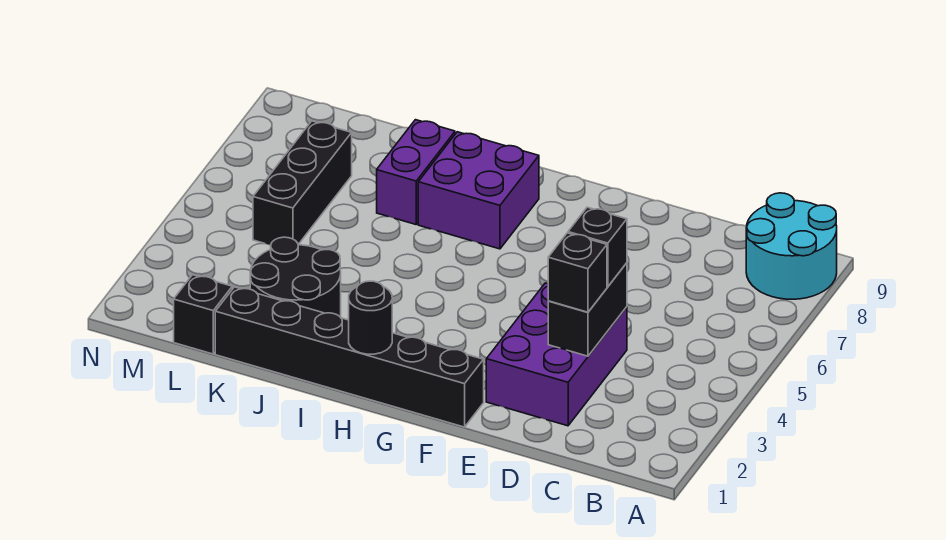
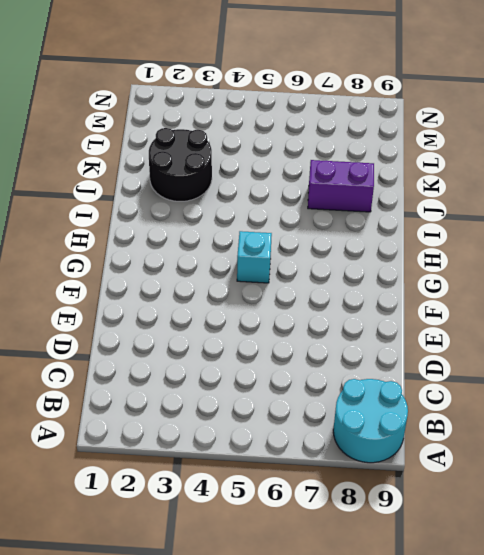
cyan brick G5 level 1 -> none
none -> purple brick D2:E4 level 1
none -> black brick F1:K1 level 1
none -> purple brick H7:I8 level 1

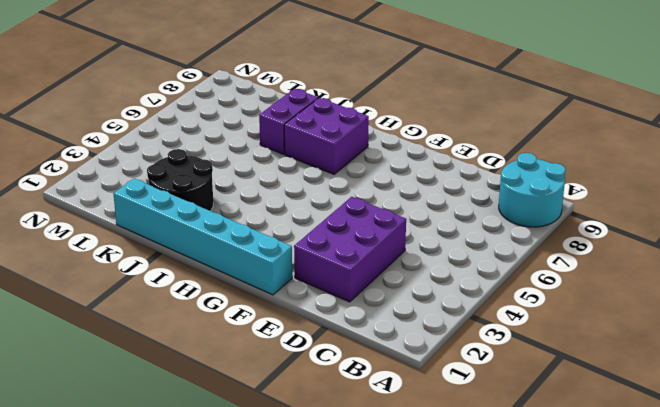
cyan brick F1:K1 level 1 -> black brick F1:K1 level 1
none -> black brick L1 level 1
none -> black brick L5:L7 level 1
none -> black brick D3:D4 level 2

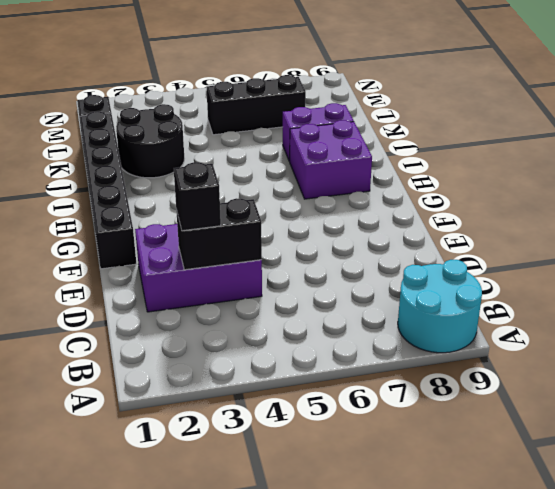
none -> black round brick H1 level 2
none -> black brick D4 level 3

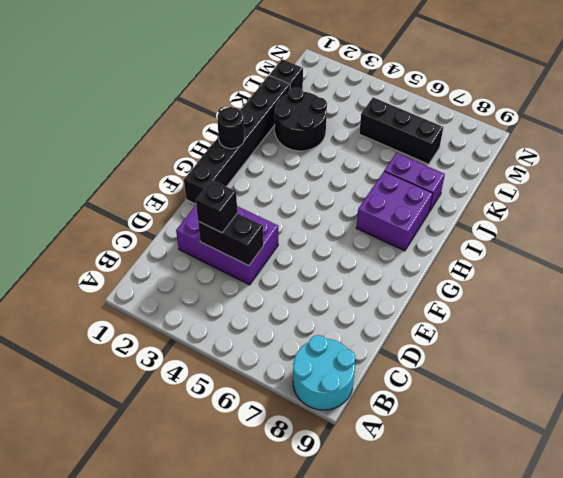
none -> black brick D4 level 3

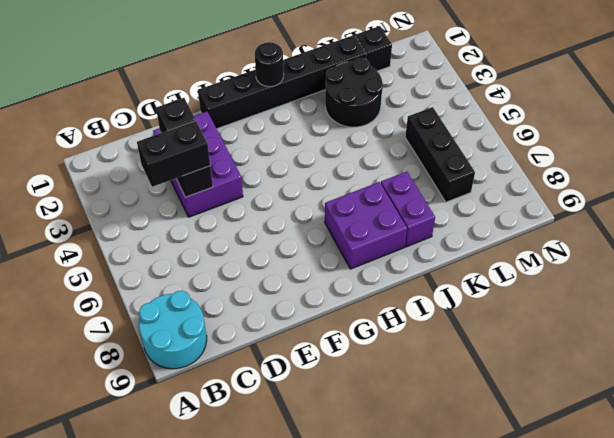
black brick C4:D4 level 3 -> black brick D4 level 3

